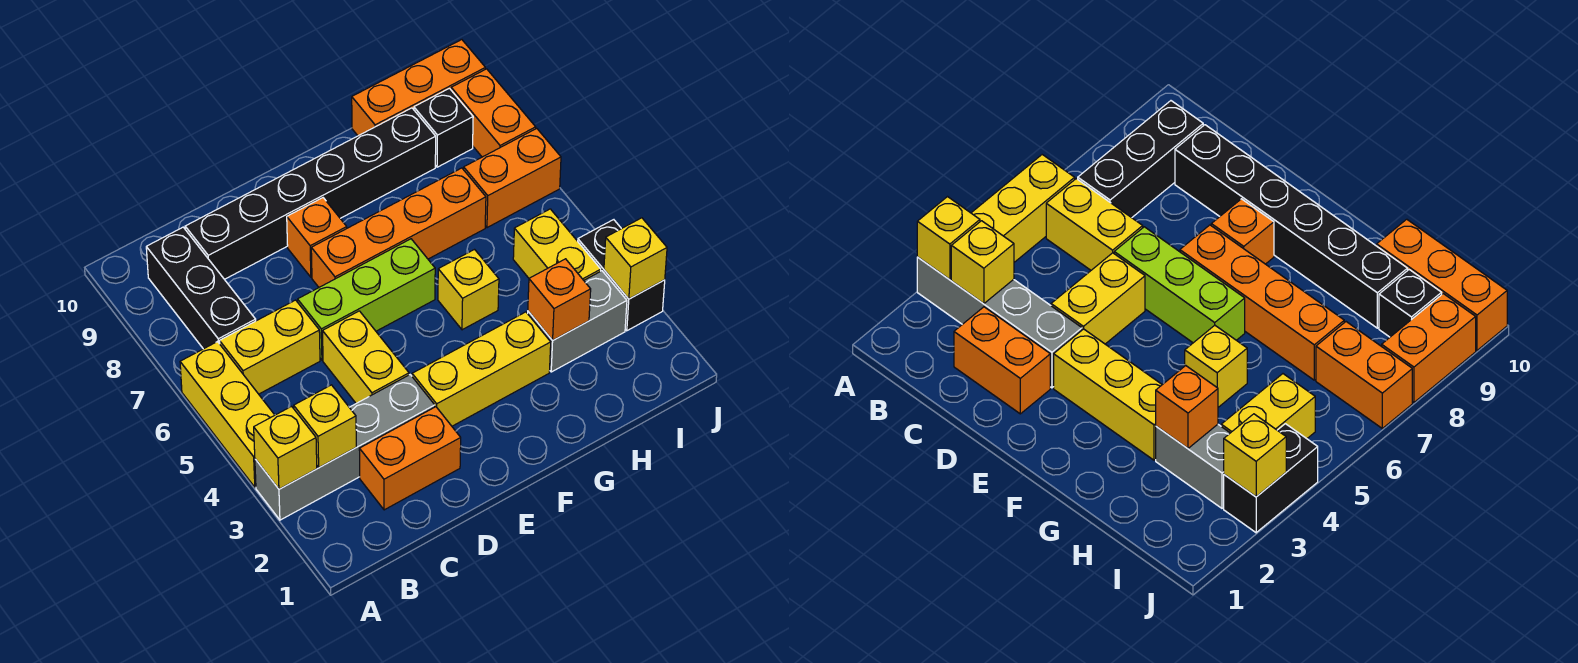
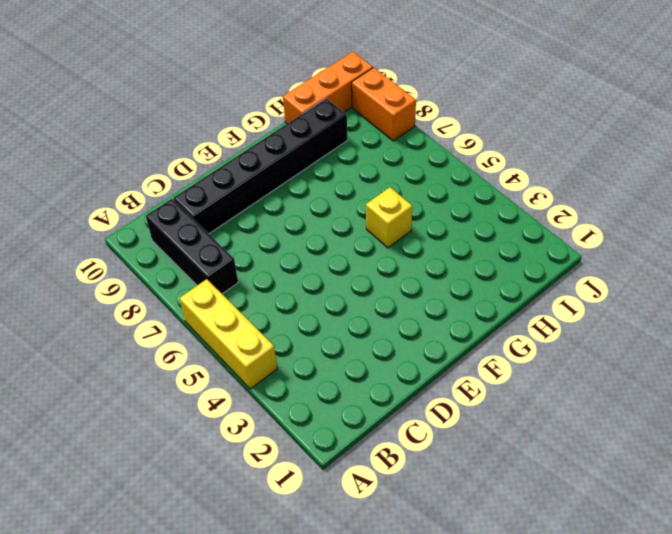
none -> grey brick A3:D3 level 1
none -> yellow brick B6:C6 level 1
none -> orange brick C2:D2 level 1

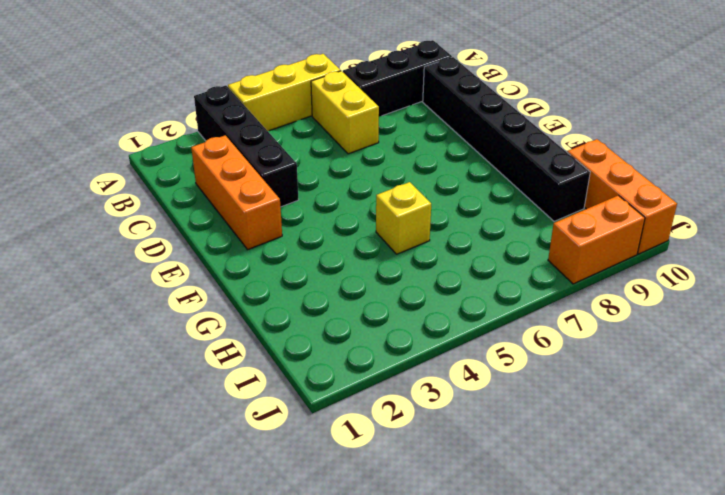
black brick A3:D3 level 1 -> grey brick A3:D3 level 1
orange brick C2:E2 level 1 -> orange brick C2:D2 level 1
none -> yellow brick D4:D5 level 1
none -> lime brick D6:F6 level 1
none -> yellow brick E3:G3 level 1

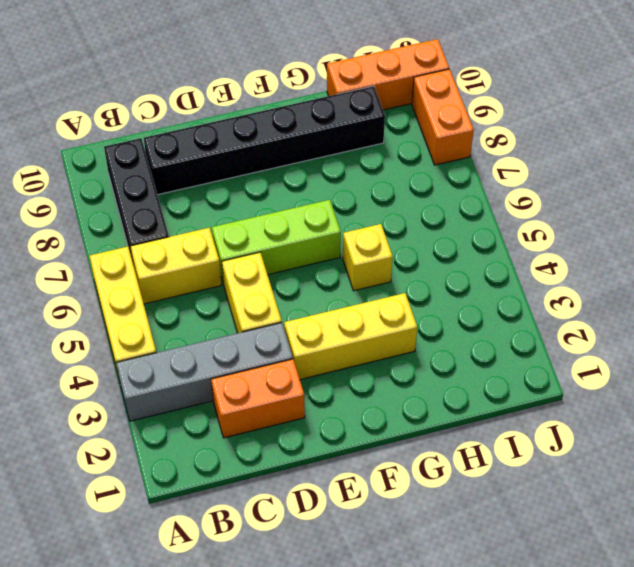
none -> orange brick E7:H7 level 1
none -> orange brick E8 level 1
none -> grey brick H3:I3 level 1

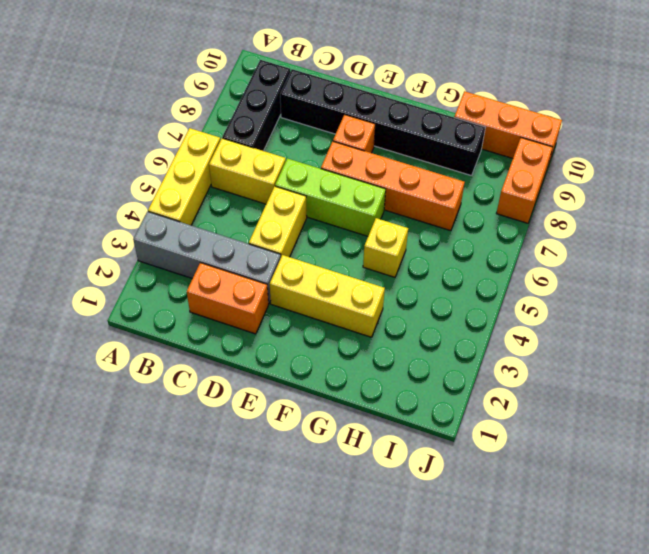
none -> grey brick H3:I3 level 1
none -> yellow brick I4:I5 level 1
none -> orange brick I7:J7 level 1

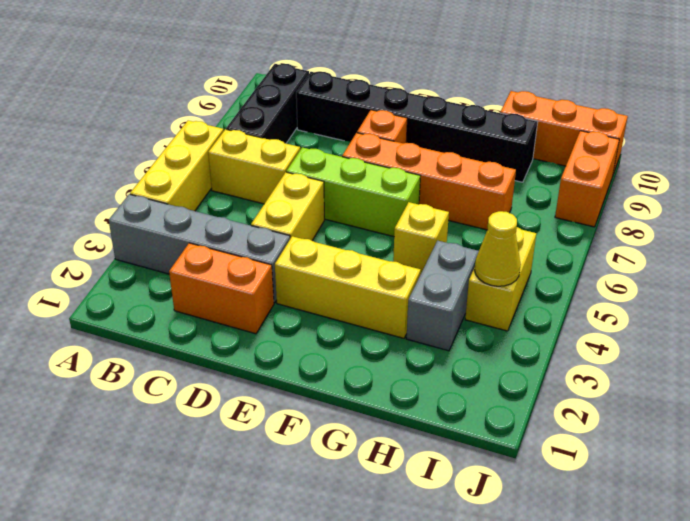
grey brick H3:H4 level 1 -> grey brick H3:I3 level 1
yellow cone I4 level 2 -> none
none -> orange brick I7:J7 level 1
none -> black brick I9 level 1
none -> black brick J3:J4 level 1

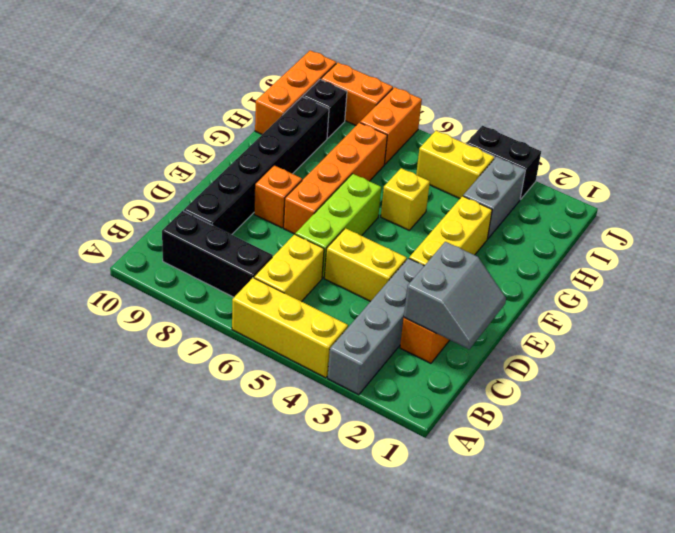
grey slope C1:D2 level 2 top 2 -> none
none -> yellow brick A3 level 2
none -> yellow brick B3 level 2
none -> orange brick H3 level 2

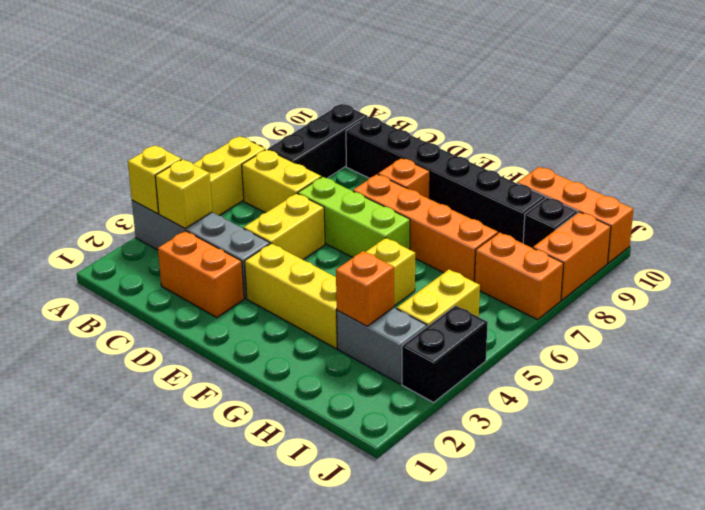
none -> yellow brick J3 level 2

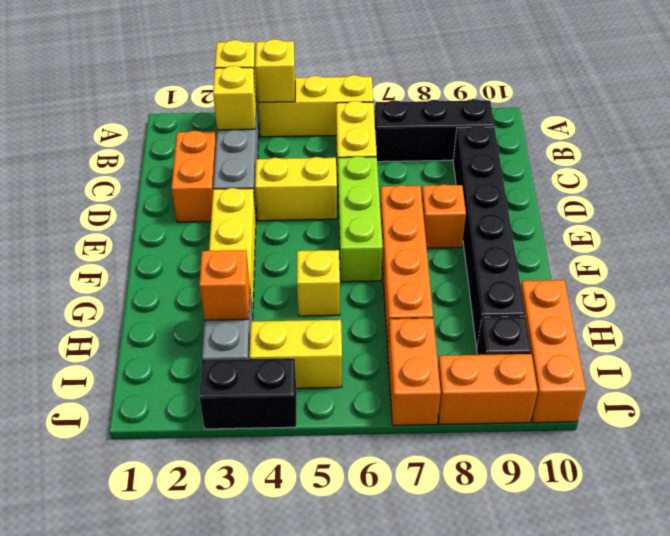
yellow brick A4 level 2 -> yellow brick J3 level 2

